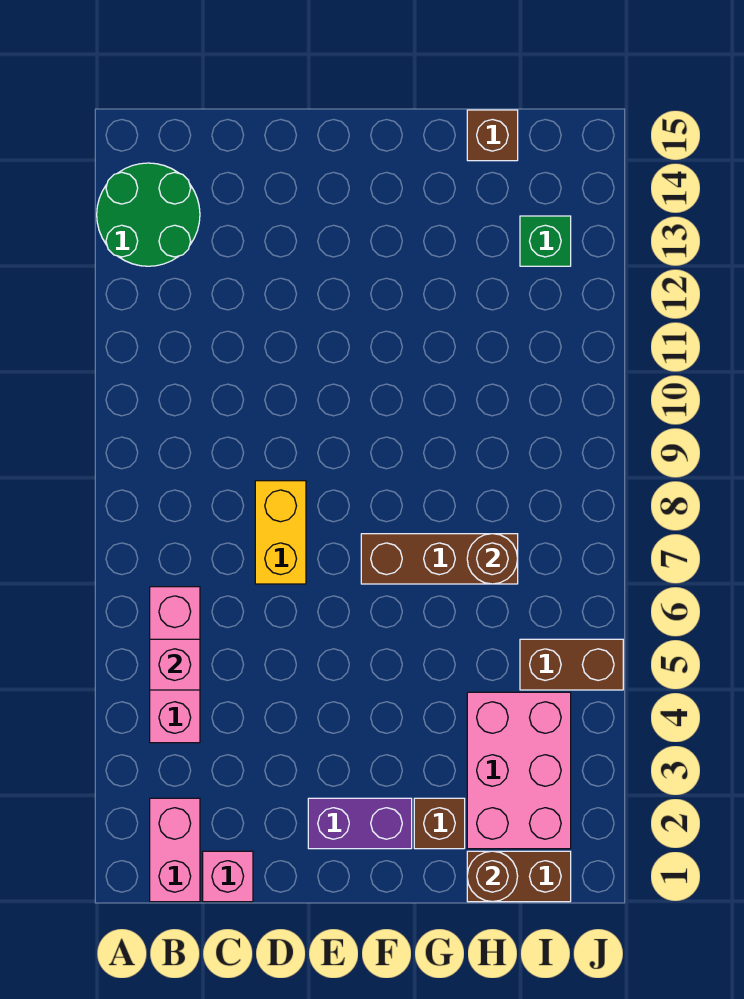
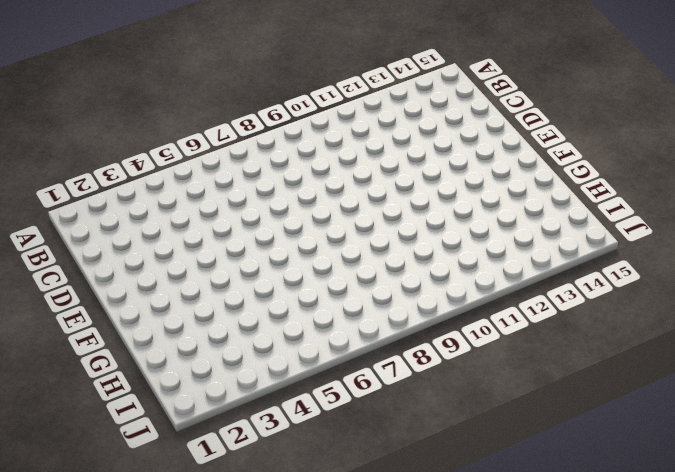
none -> green round brick A13:B14 level 1
none -> pink brick B1:B2 level 1
none -> pink brick B4:B6 level 1

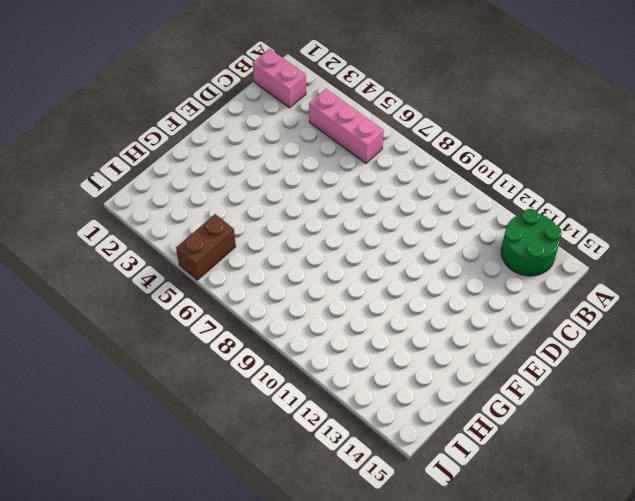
none -> pink brick C1 level 1
none -> yellow brick D7:D8 level 1
none -> purple brick E2:F2 level 1

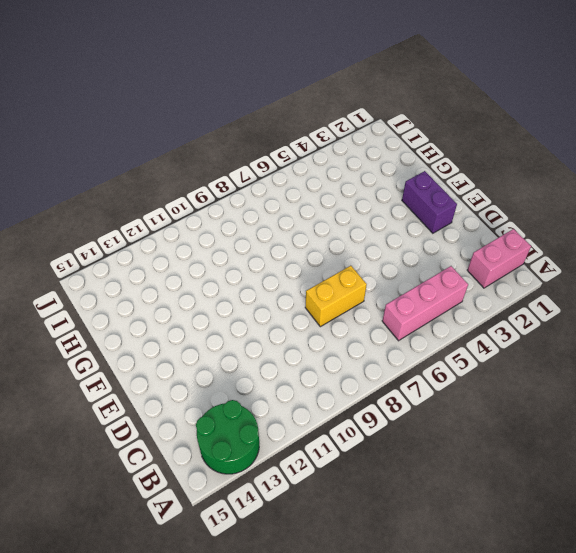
none -> pink brick C1 level 1
none -> brown brick F7:H7 level 1
none -> brown brick G2 level 1

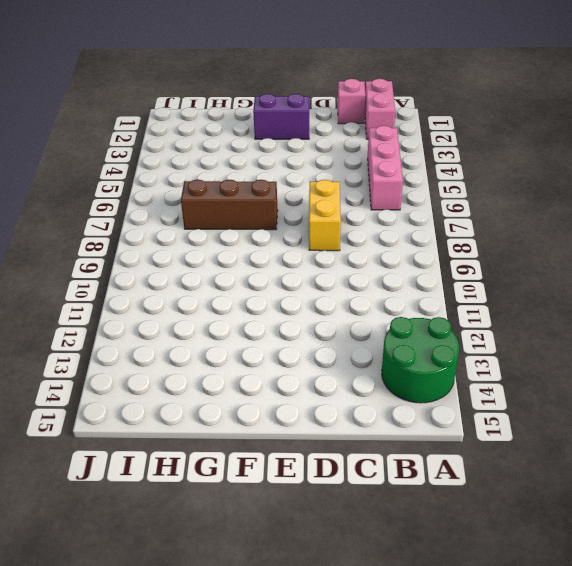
none -> brown brick G2 level 1
none -> brown brick H1:I1 level 1
none -> pink brick H2:I4 level 1

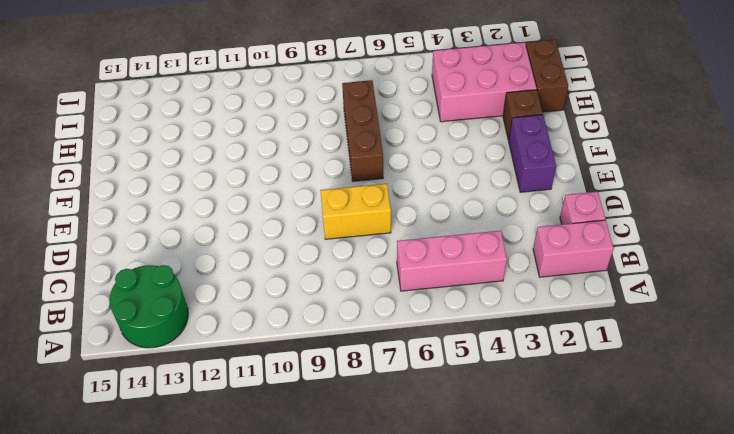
none -> brown brick H15 level 1
none -> brown brick I5:J5 level 1
none -> green brick I13 level 1

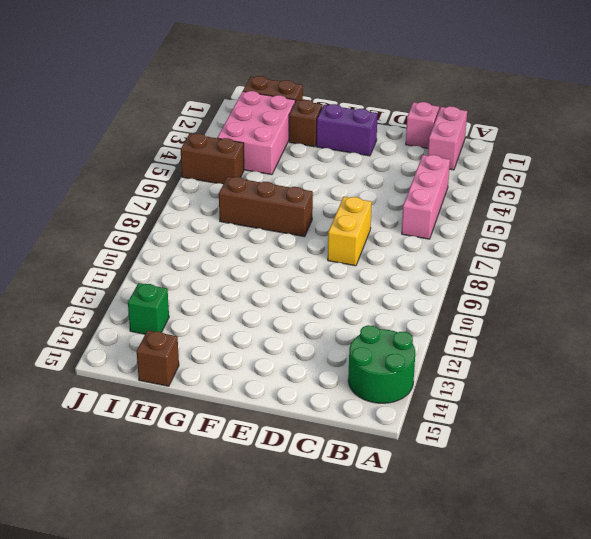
none -> pink brick B5 level 2
none -> brown round brick H1 level 2
none -> brown round brick H7 level 2

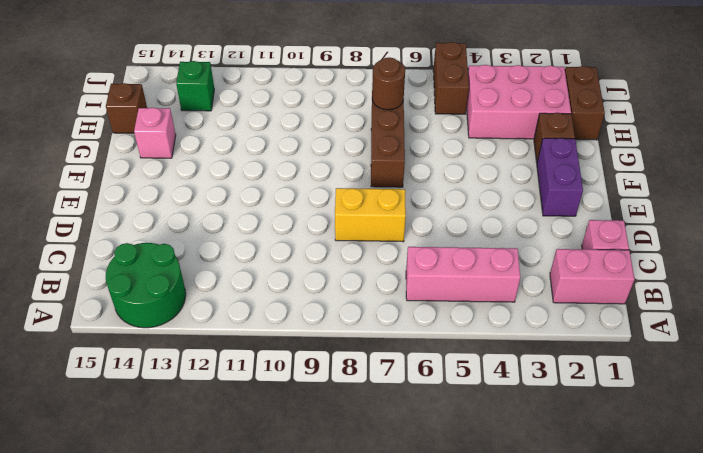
pink brick G14 level 1 -> pink brick B5 level 2
none -> brown round brick H1 level 2

